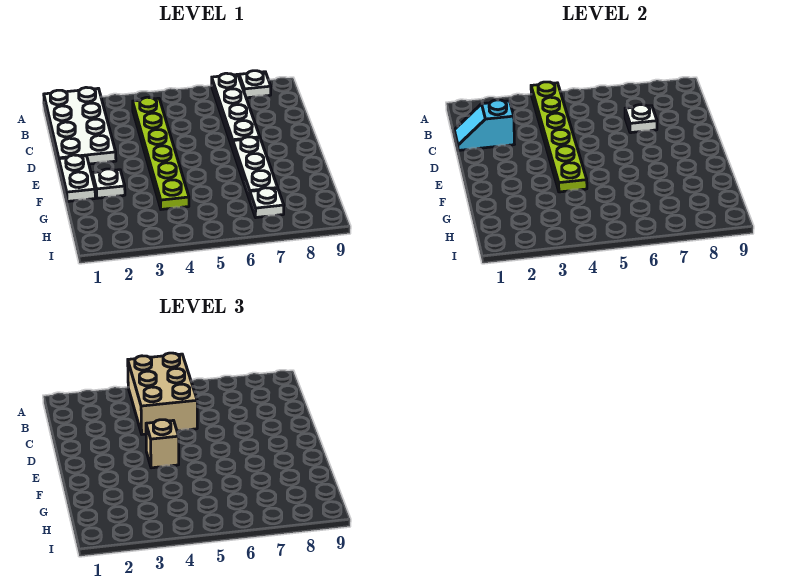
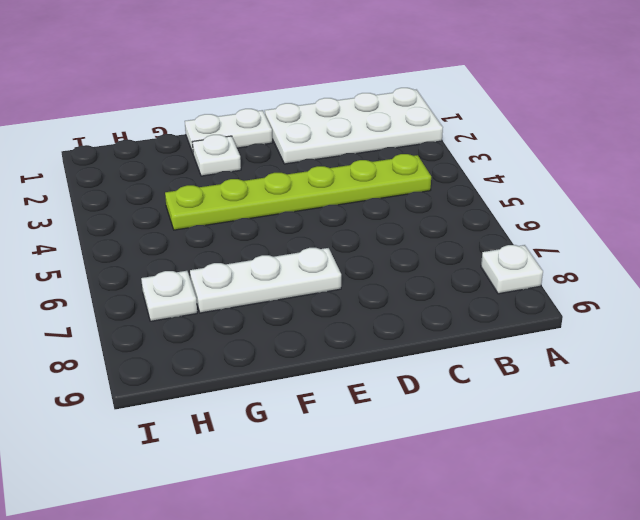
none -> white plate A7:D7 level 1
none -> lime plate A4:F4 level 2
none -> cyan slope C1:C2 level 2 top 2

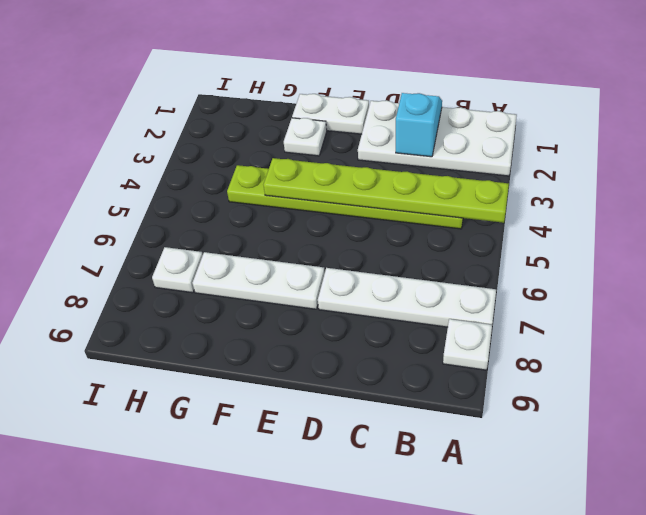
none -> white plate C7 level 2
none -> tan brick A4:C5 level 3
none -> tan brick E4 level 3

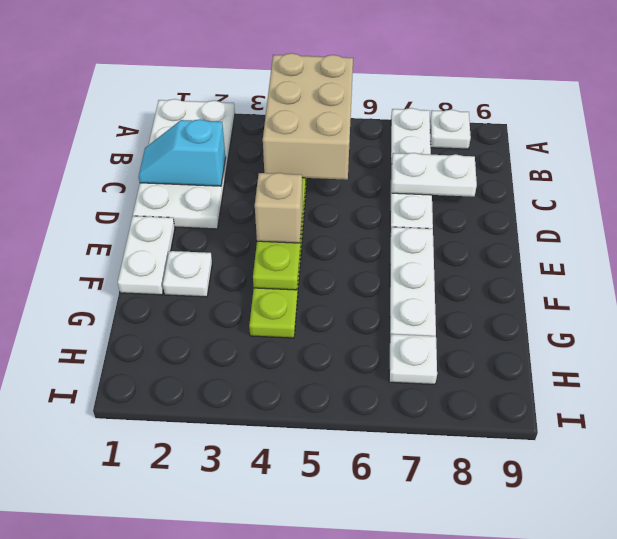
white plate C7:C8 level 2 -> white plate C7 level 2

